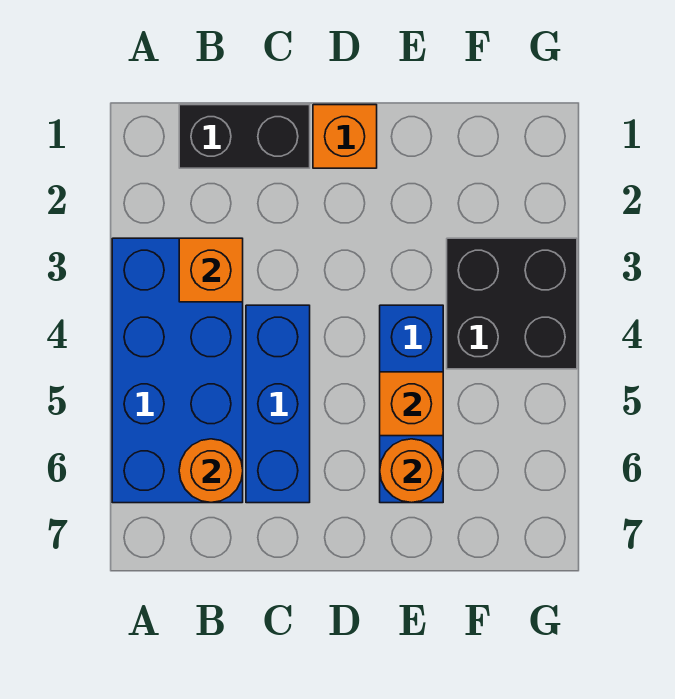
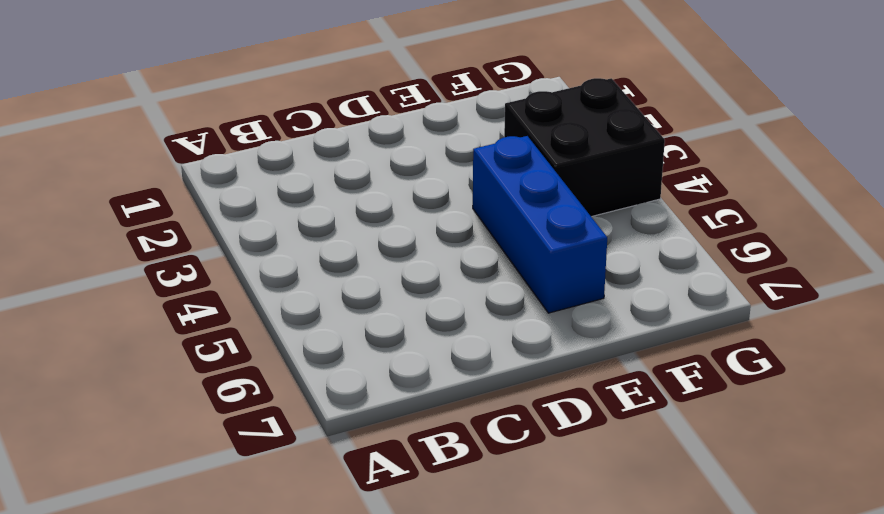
none -> blue brick A3:B6 level 1
none -> black brick B1:C1 level 1

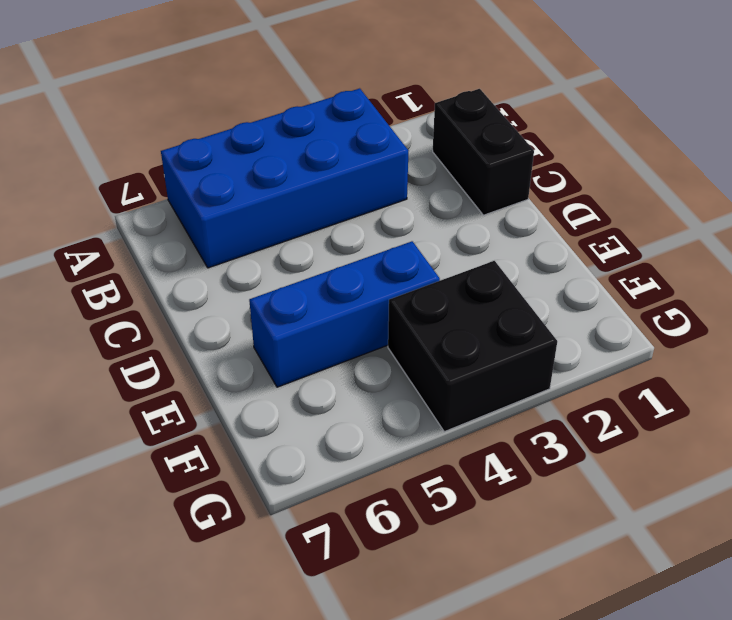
none -> blue brick C4:C6 level 1
none -> orange brick D1 level 1

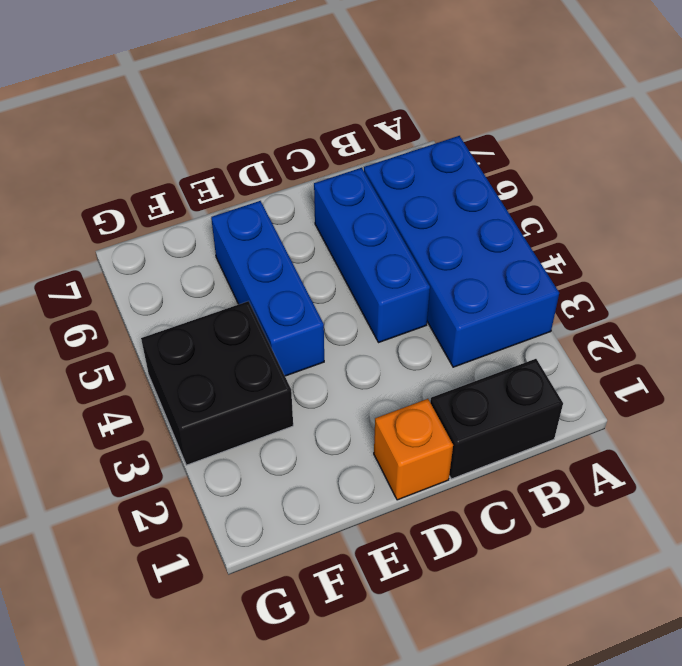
none -> orange brick B3 level 2
none -> orange round brick B6 level 2

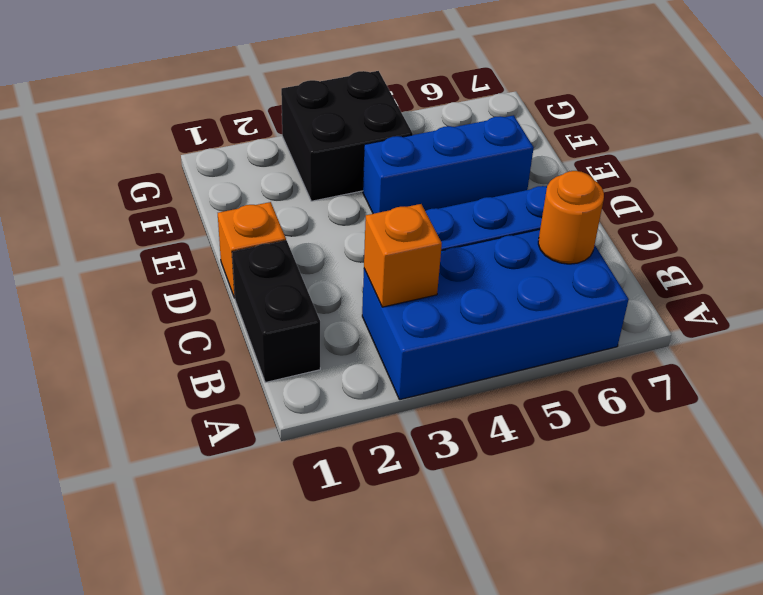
none -> orange brick E5 level 2
none -> orange round brick E6 level 2

